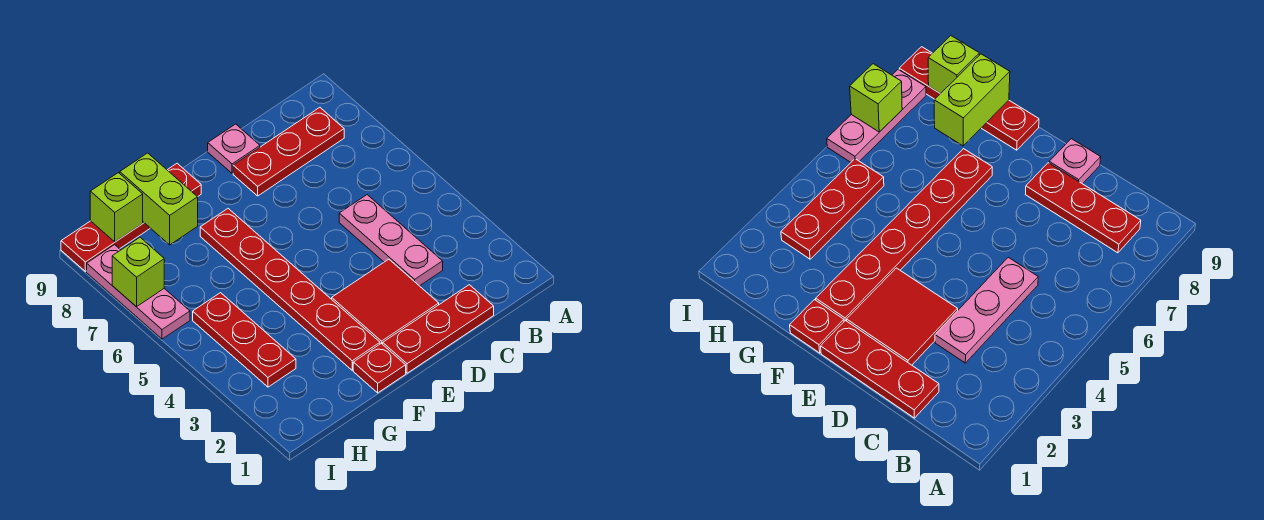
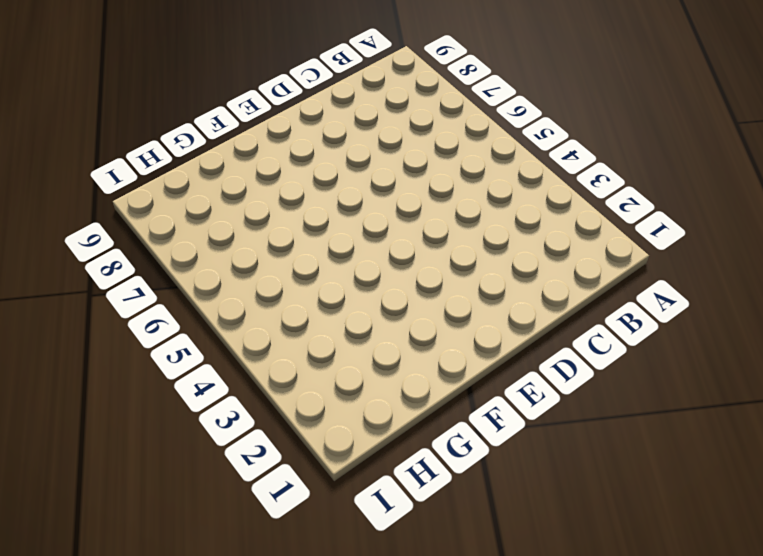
none -> red plate B8:D8 level 1
none -> red plate C1:E1 level 1
none -> pink plate C3:C5 level 1

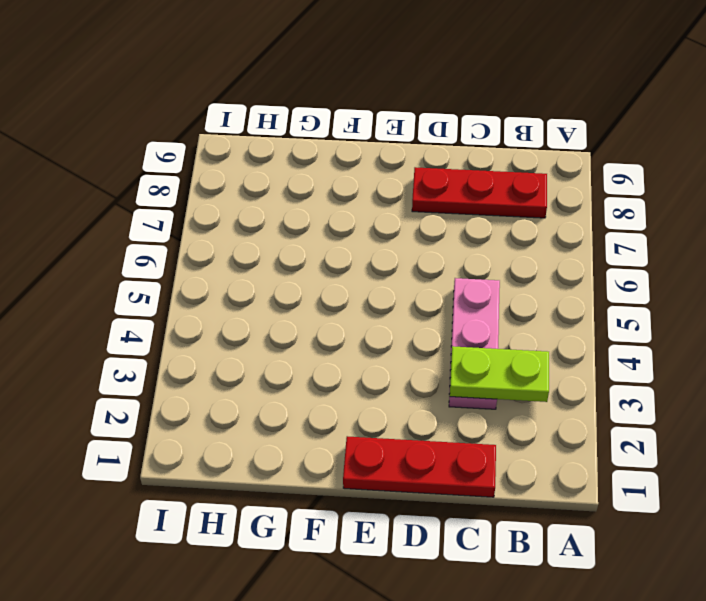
lime plate B3:C3 level 2 -> none
none -> red tile D2:E3 level 1
none -> pink plate D9 level 1
none -> red plate F1 level 1

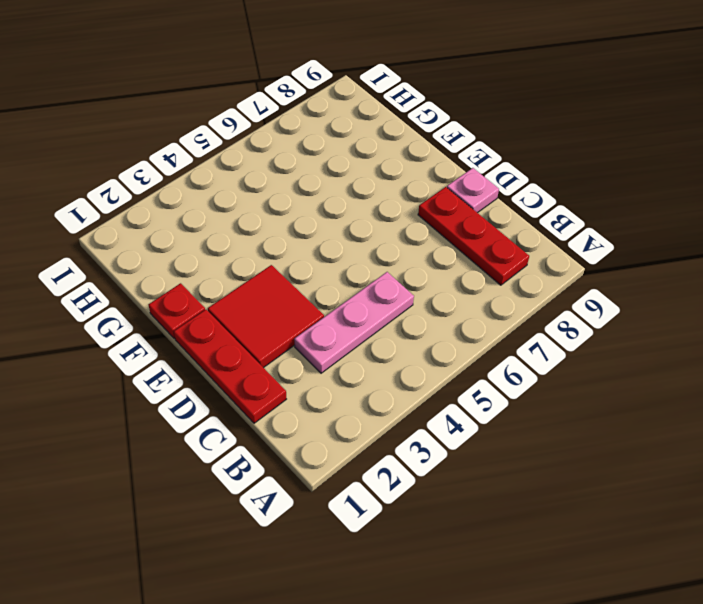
none -> red plate F2:F7 level 1
none -> red plate F9:I9 level 1
none -> red plate H3:H5 level 1

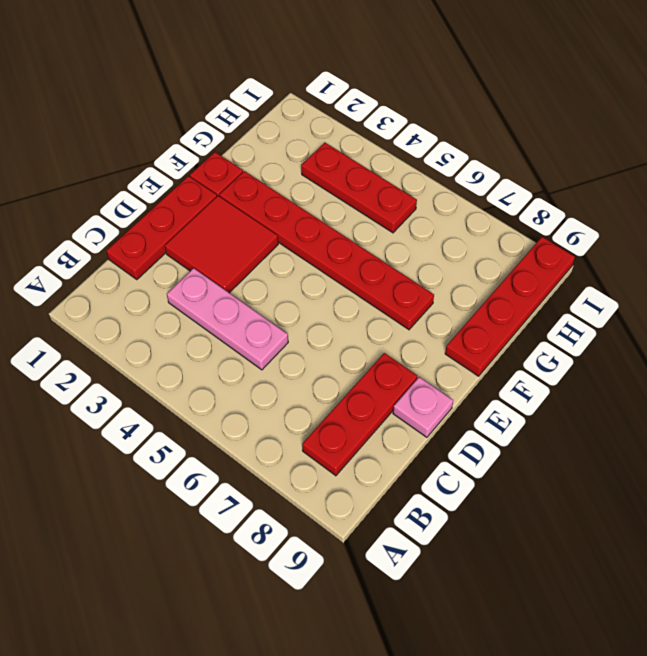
none -> pink plate I6:I8 level 1
none -> lime brick G8:G9 level 2
none -> lime brick H9 level 2

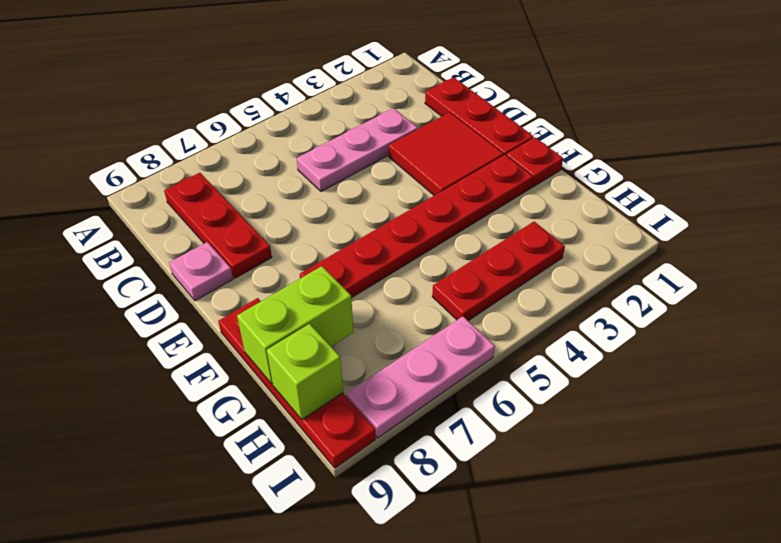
none -> lime brick I7 level 2

